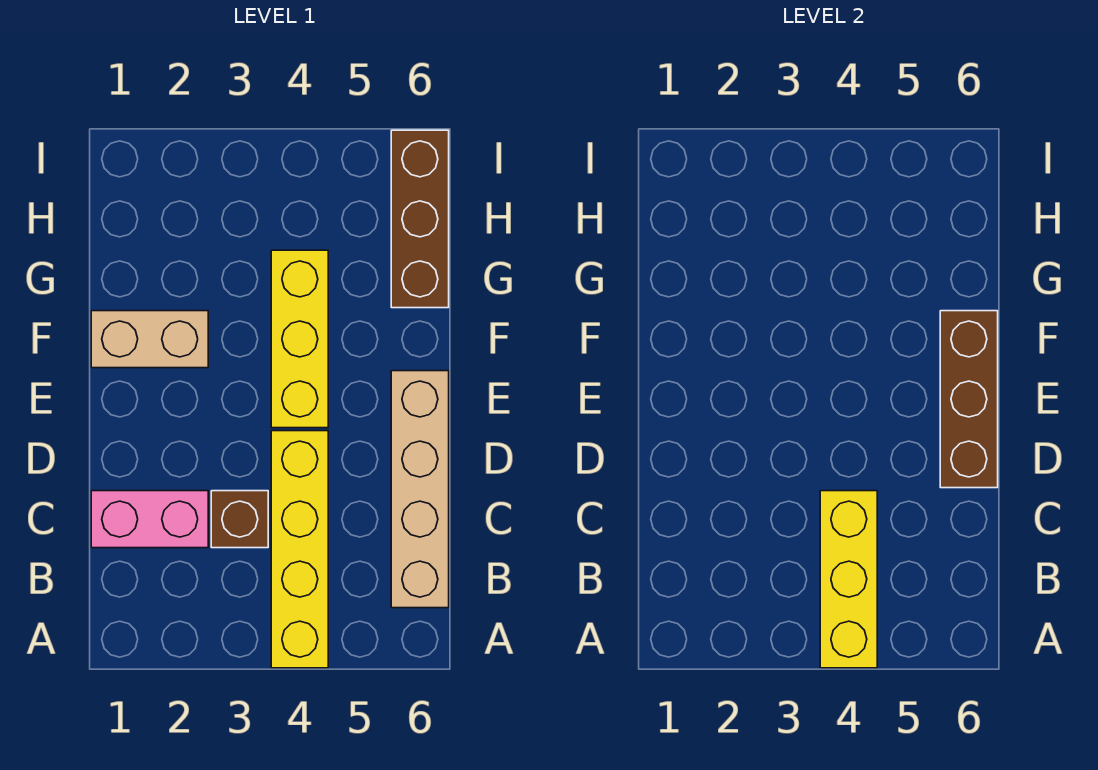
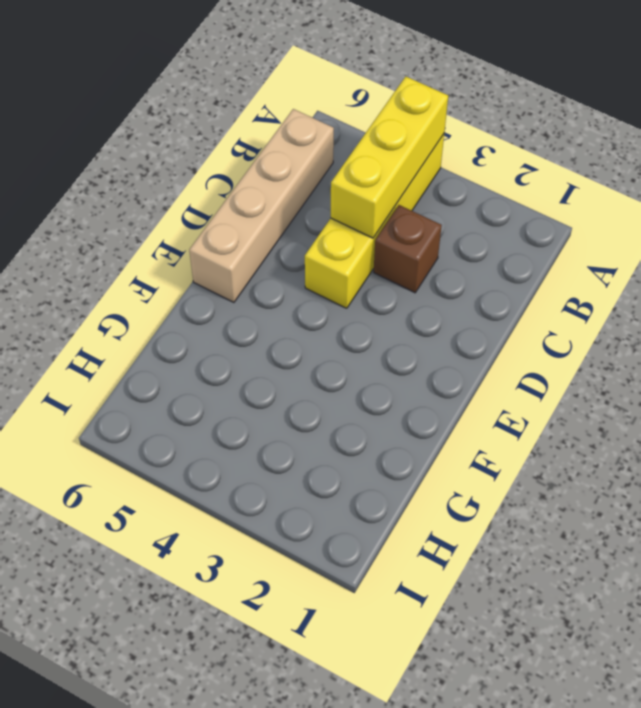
none -> pink brick C1:C2 level 1
none -> yellow brick E4:G4 level 1

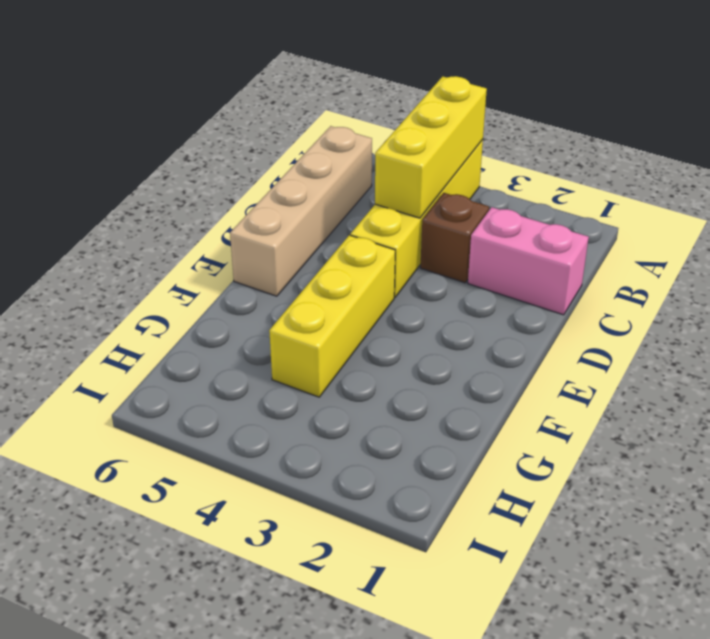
none -> tan brick F1:F2 level 1
none -> brown brick G6:I6 level 1

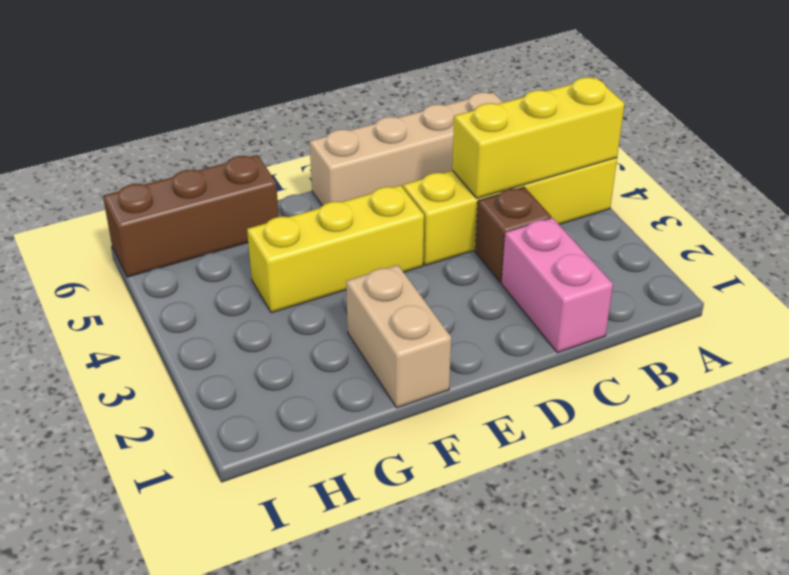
none -> brown brick D6:F6 level 2

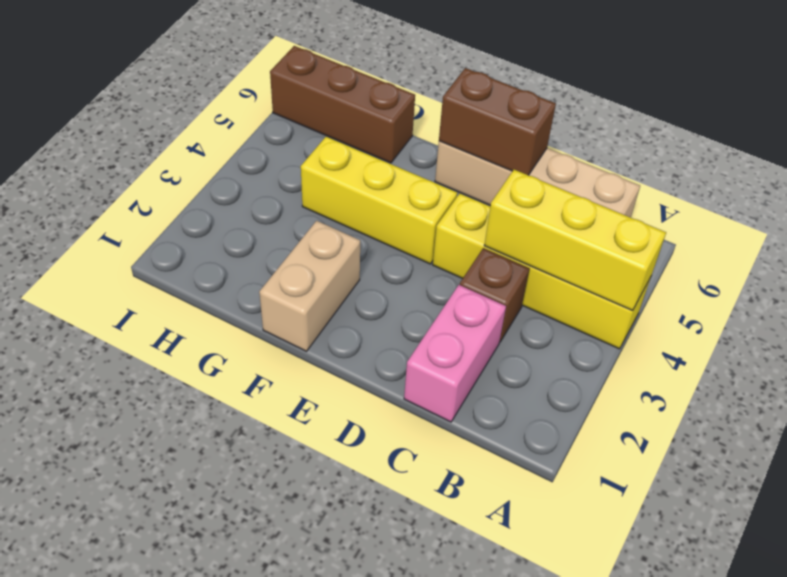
brown brick D6:E6 level 2 -> brown brick D6:F6 level 2

